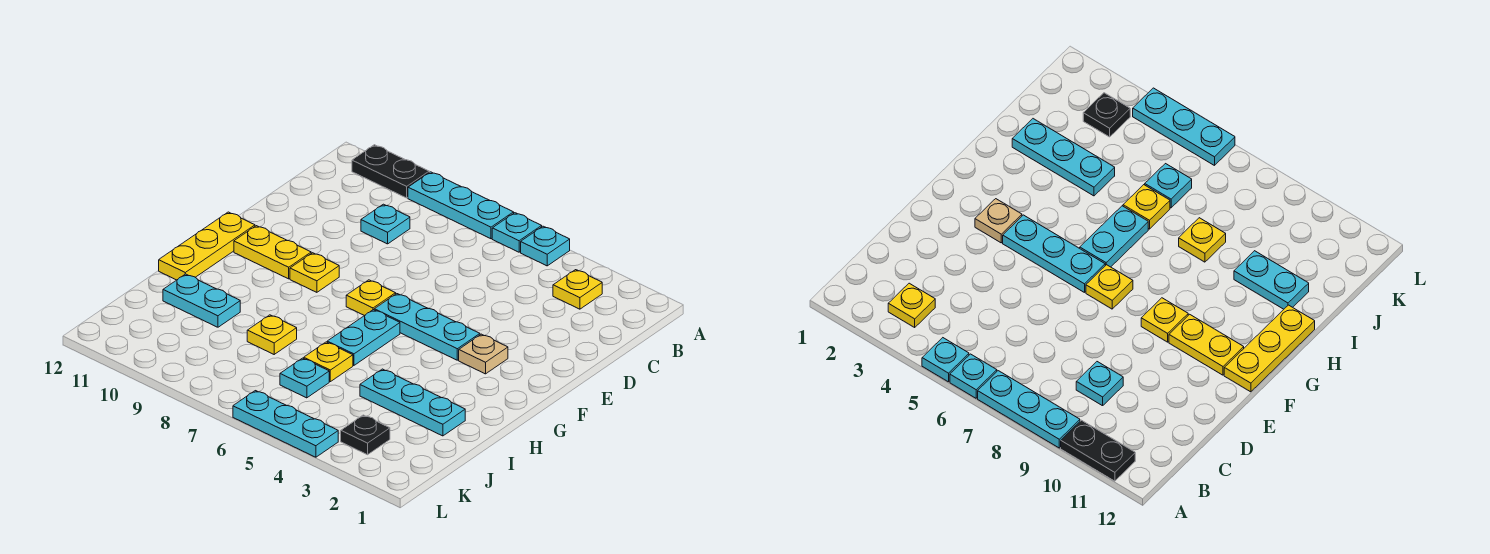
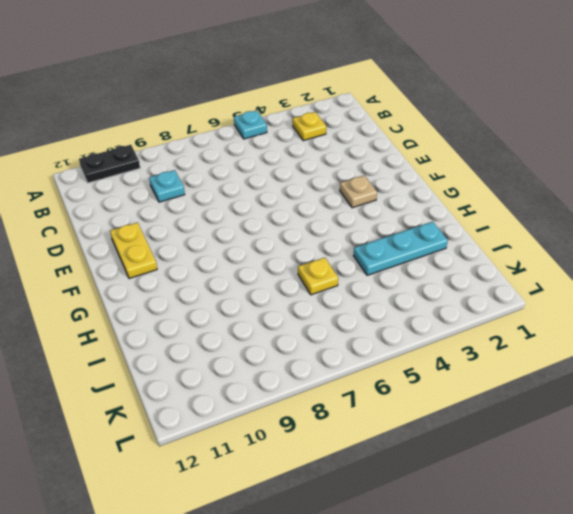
yellow plate E11:F11 level 1 -> yellow plate F10:F11 level 1
none -> cyan plate A6 level 1
none -> cyan plate A7:A9 level 1
none -> cyan plate F4:F6 level 1

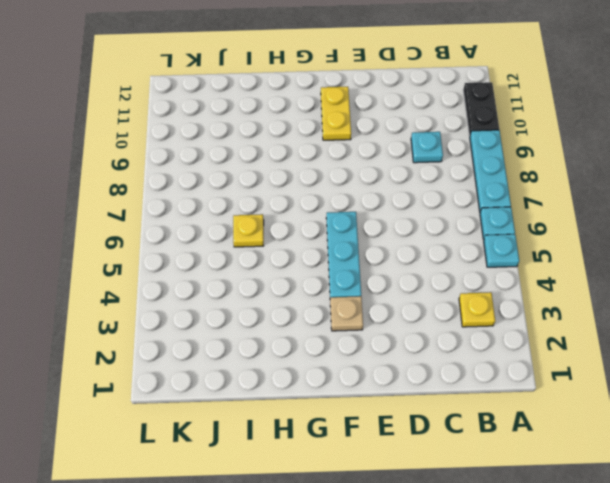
none -> yellow plate F7 level 1
none -> yellow plate F9 level 1
none -> yellow plate F12:H12 level 1

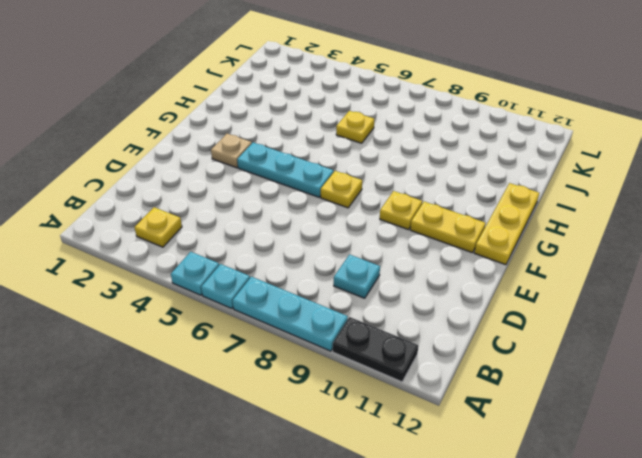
none -> cyan plate G6:H6 level 1
none -> cyan plate I2:I4 level 1
none -> yellow plate I8 level 1

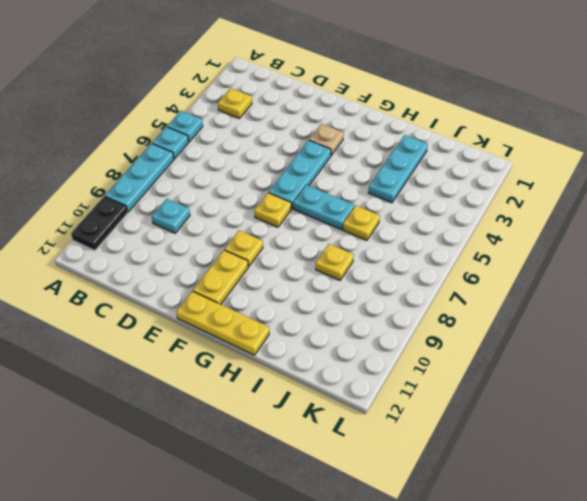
none -> cyan plate I10:I11 level 1
none -> cyan plate J6 level 1
none -> black plate K3 level 1

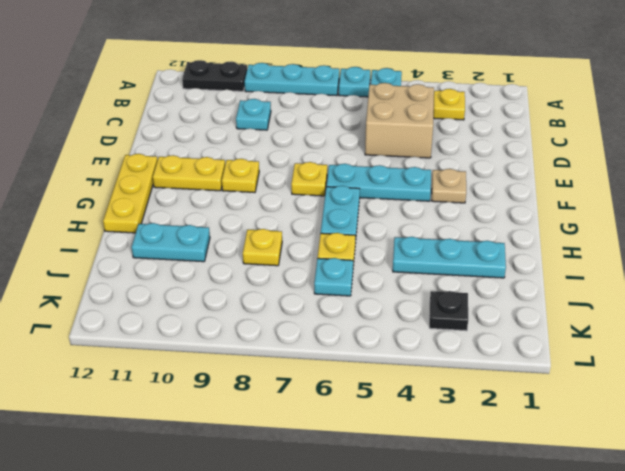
tan brick C4:D5 level 1 -> none
none -> cyan plate L4:L6 level 1

